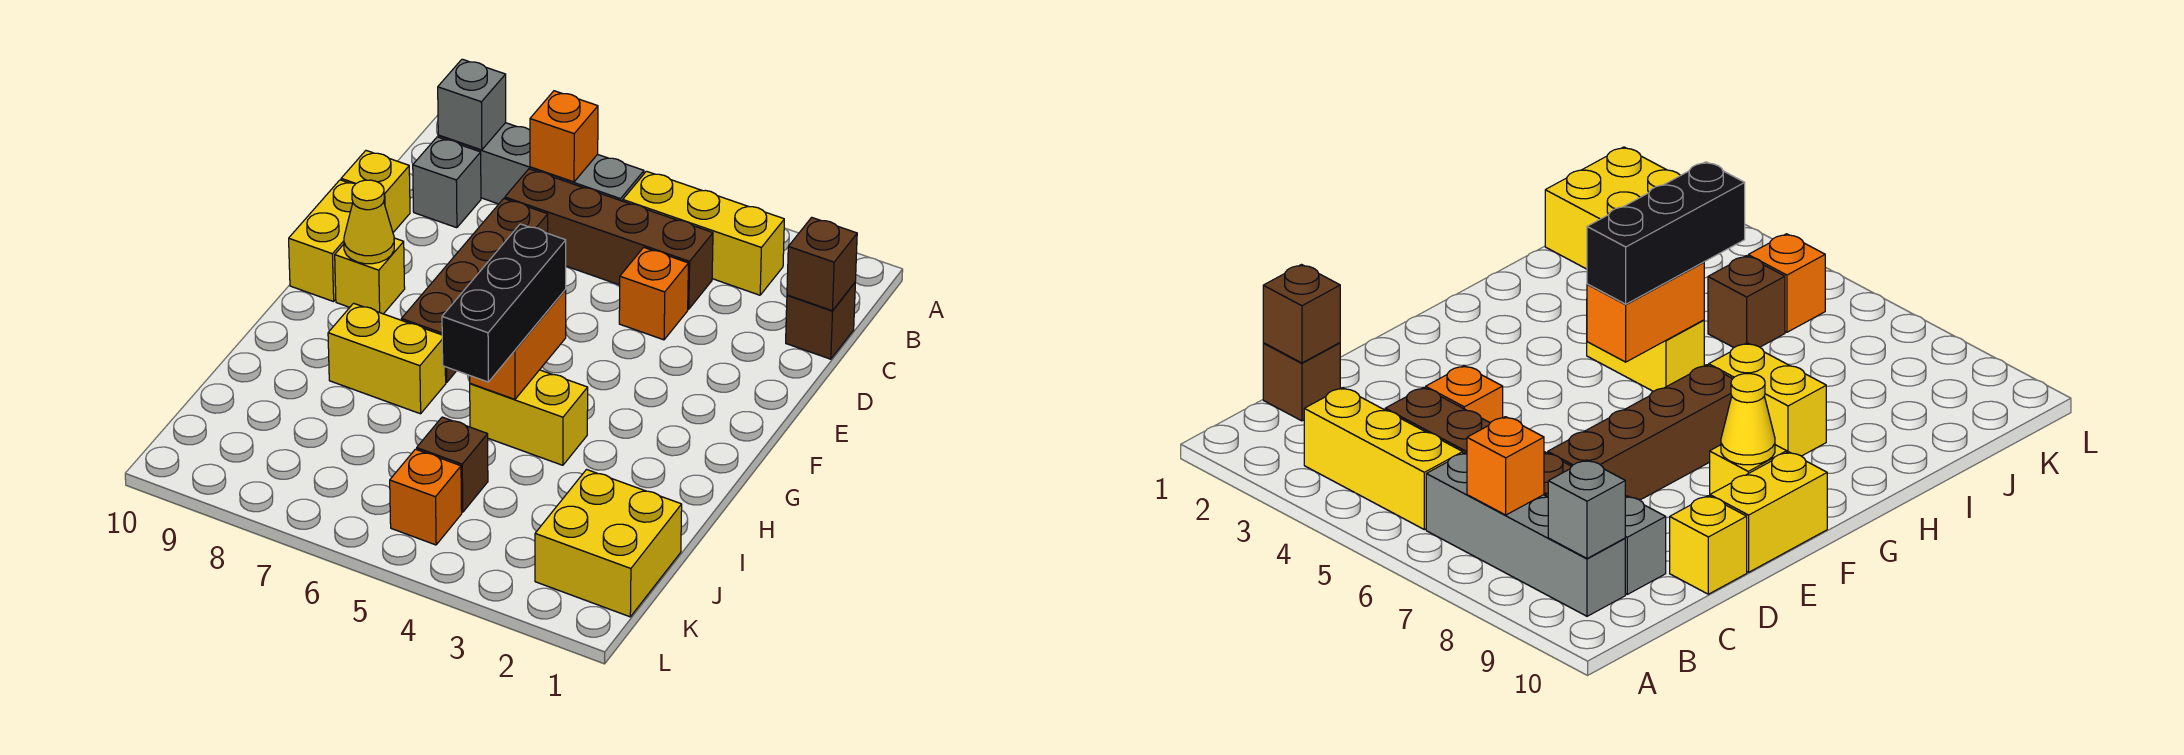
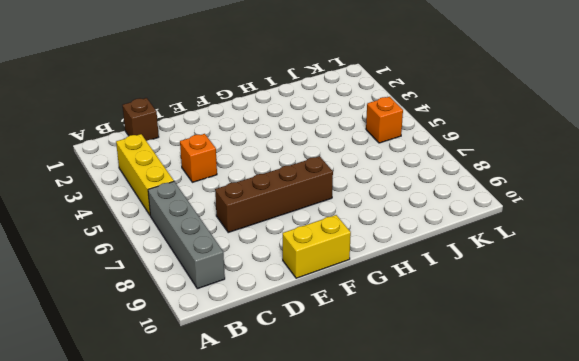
none -> brown brick C4:C7 level 1
none -> grey brick C9 level 1
none -> yellow brick D10 level 1

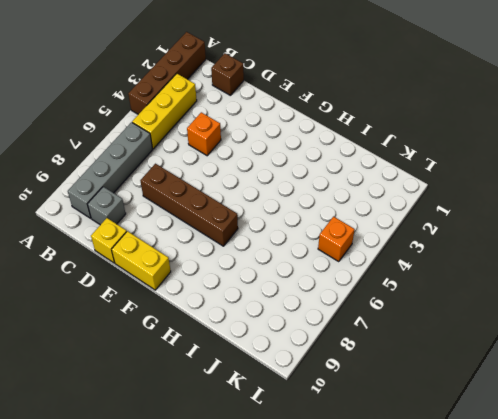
brown brick A1:A4 level 1 -> brown brick C4:C7 level 1
none -> yellow brick F9 level 1
none -> yellow brick H4:H5 level 1
none -> yellow brick H7:H8 level 1

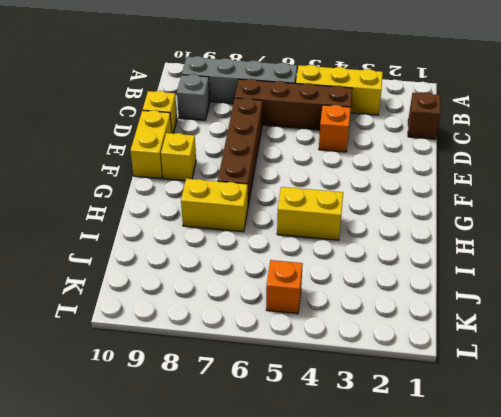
none -> yellow brick J1:K2 level 1
none -> brown brick J5 level 1
none -> orange brick B7 level 2

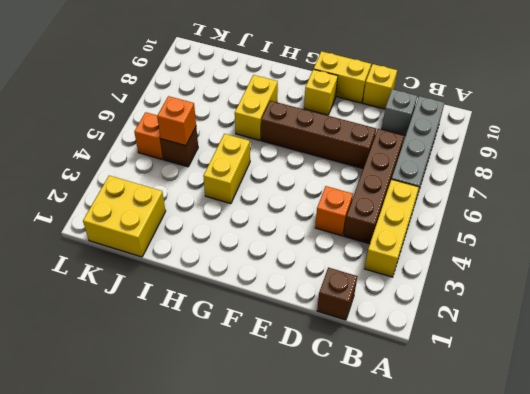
orange brick J5 level 2 -> orange brick B7 level 2
none -> grey brick B9 level 2
none -> brown brick C1 level 2
none -> yellow cone F9 level 2

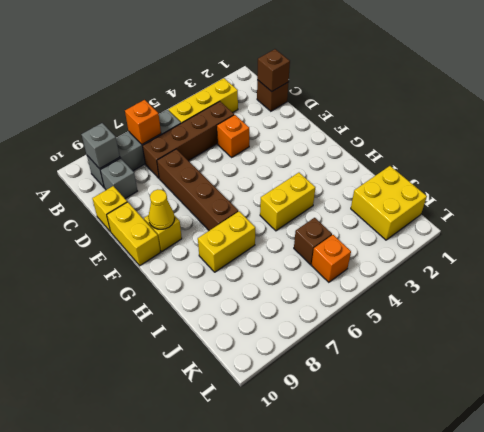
none -> orange brick G5:H5 level 2
none -> black brick G5:I5 level 3

